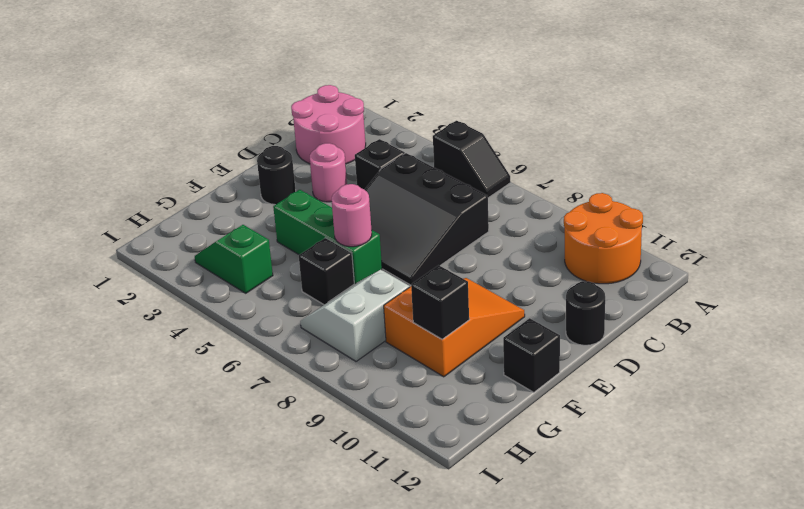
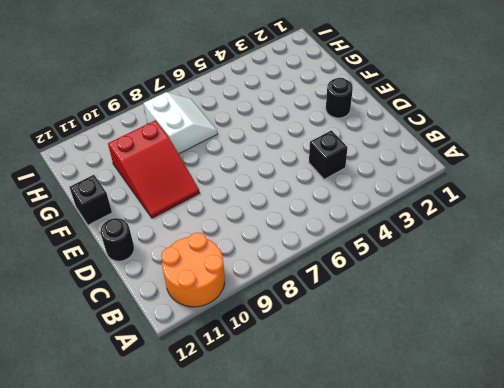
red slope E9:G10 level 1 top G -> orange slope E9:G10 level 1 top G
none -> black slope A5:A6 level 1 top 5
none -> pink round brick B1:C2 level 1
none -> black slope C5:E7 level 1 top C

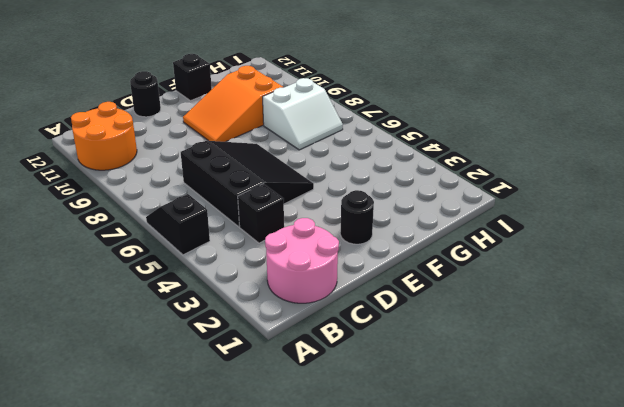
none -> pink round brick D3 level 1
none -> green brick F4:F6 level 1
none -> black brick G6 level 1

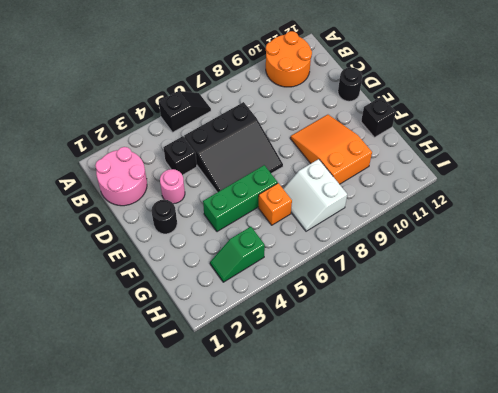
orange brick G6 level 1 -> black brick G6 level 1
none -> pink round brick F6 level 2
none -> black brick G10 level 2

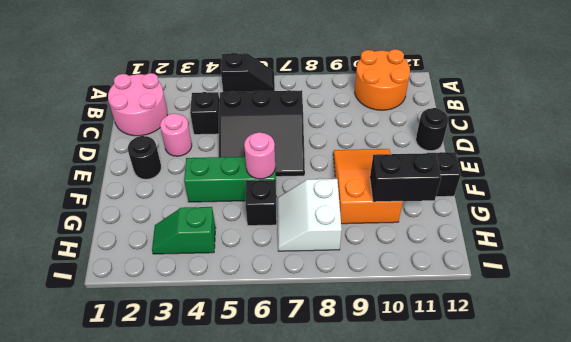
black brick G10:G11 level 2 -> black brick G10 level 2

